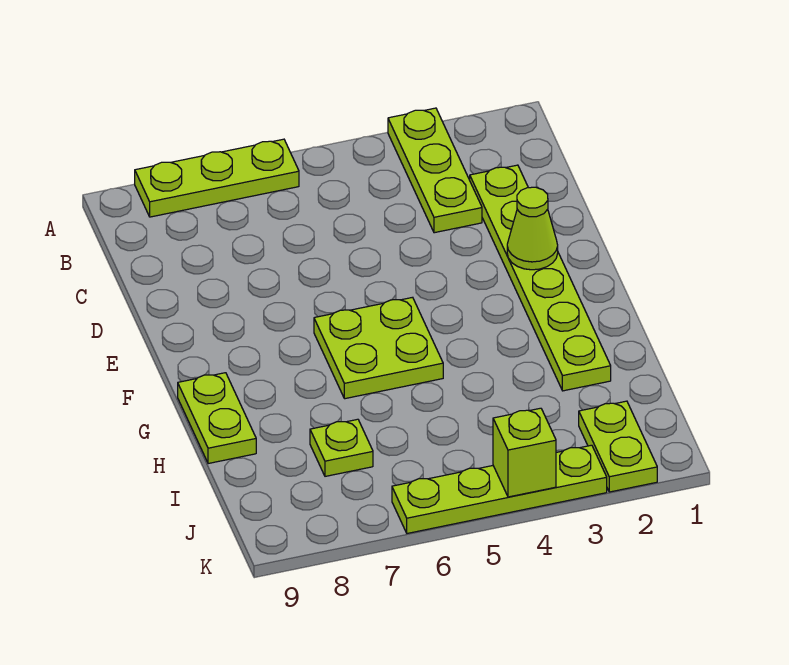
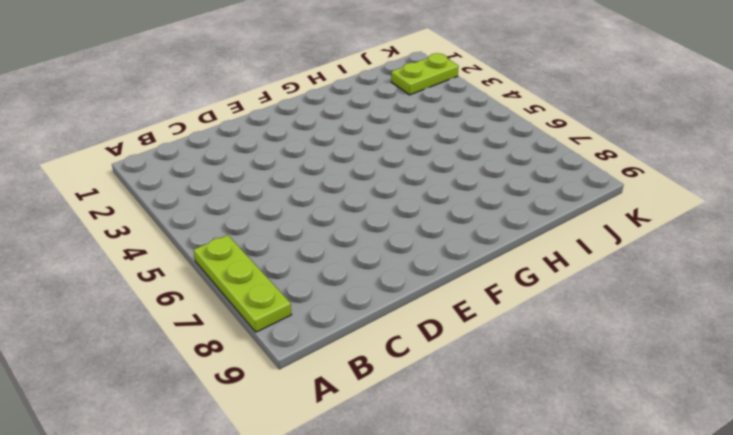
none -> lime plate A3:C3 level 1
none -> lime plate C2:H2 level 1

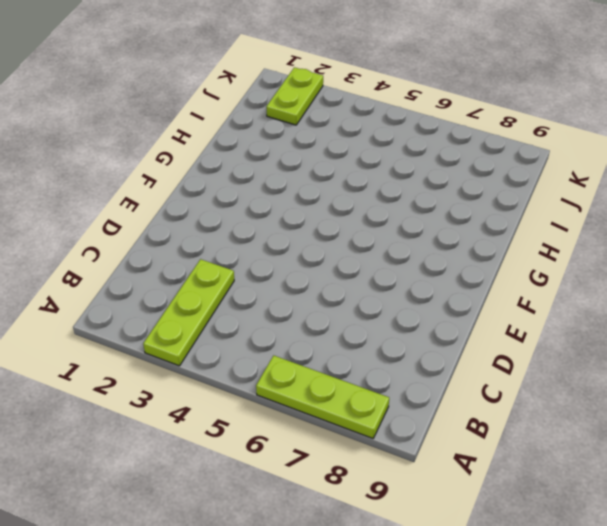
none -> lime plate C2:H2 level 1
none -> lime plate F5:G6 level 1

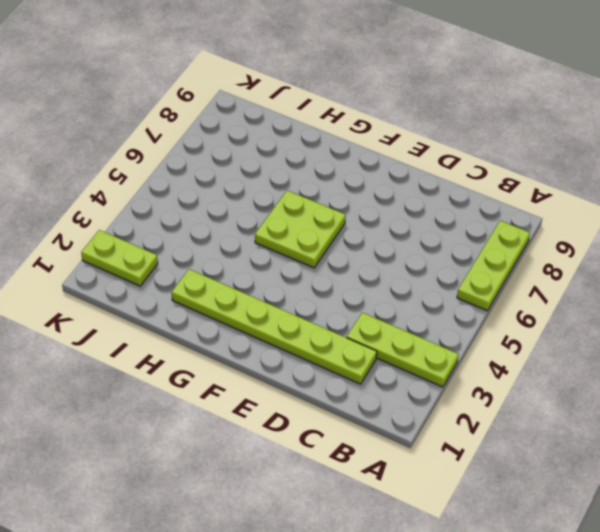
none -> lime plate G9:H9 level 1
none -> lime plate I7 level 1

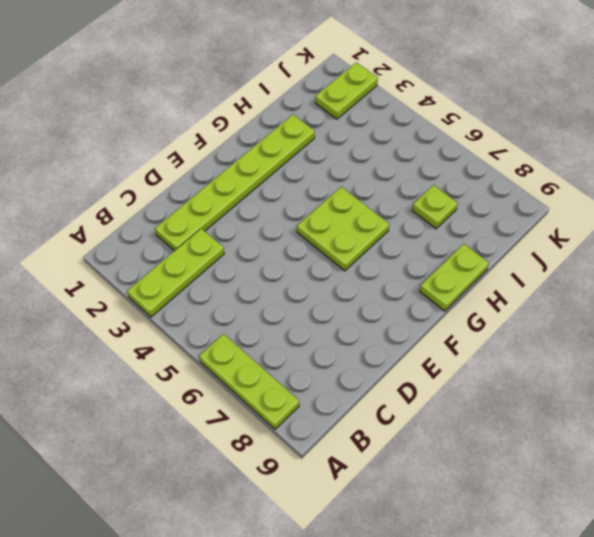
none -> lime plate K3:K6 level 1
none -> lime cone E2 level 2

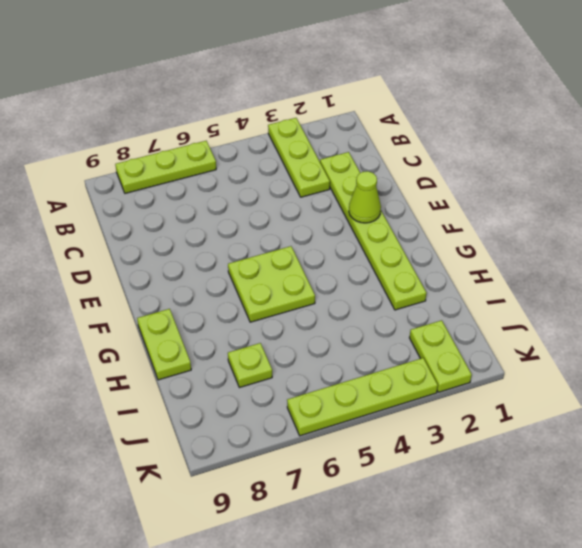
none -> lime brick K4 level 2

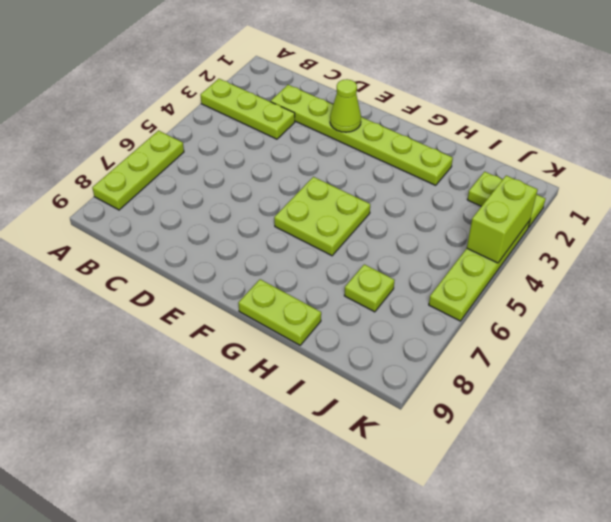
lime brick K3:K4 level 2 -> lime brick K4 level 2

